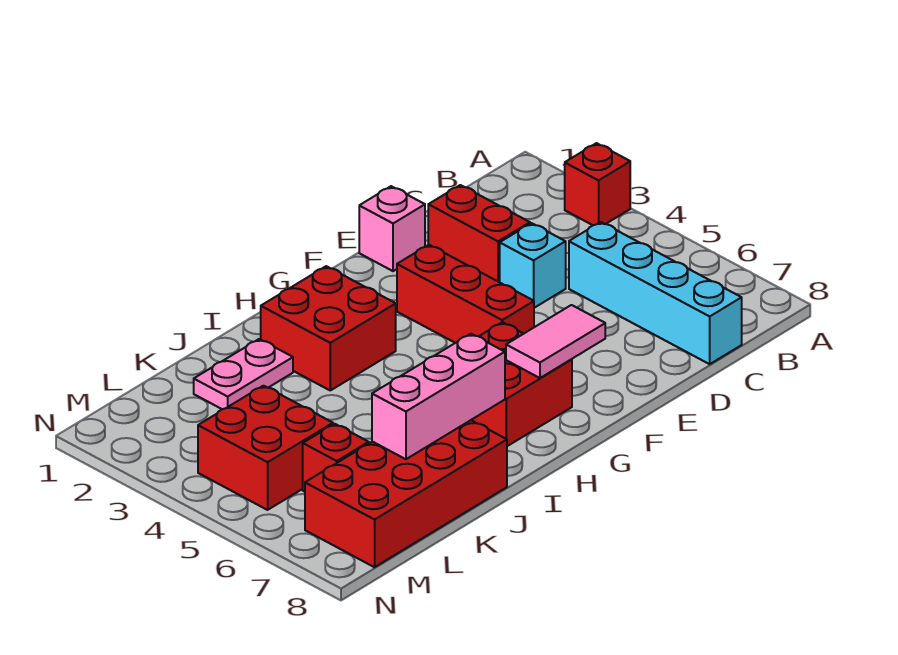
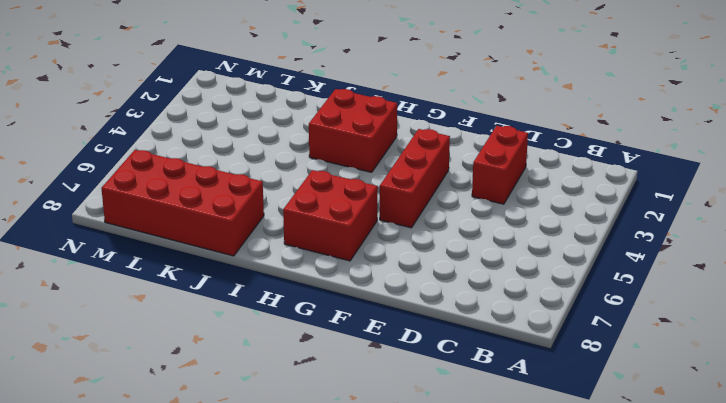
none -> red brick A3 level 1
none -> cyan brick C5:C8 level 1
none -> cyan brick D4 level 1

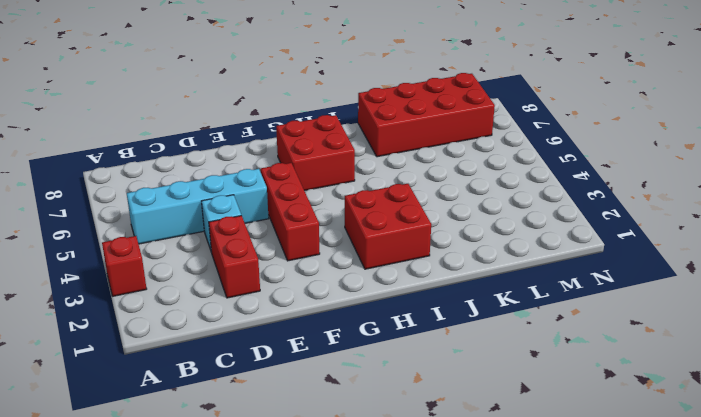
cyan brick B5:E5 level 1 -> cyan brick C5:C8 level 1
none -> pink brick E1 level 1
none -> pink plate J2:K2 level 1
none -> red brick L4:M5 level 1

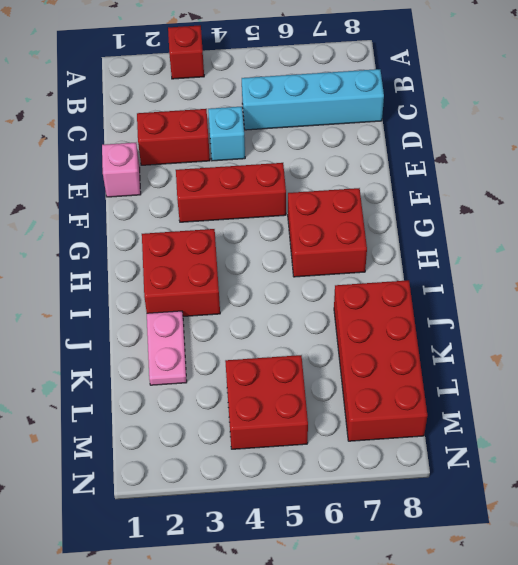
none -> red brick L6 level 1
none -> pink tile F7:G7 level 2
none -> pink brick I7:K7 level 2

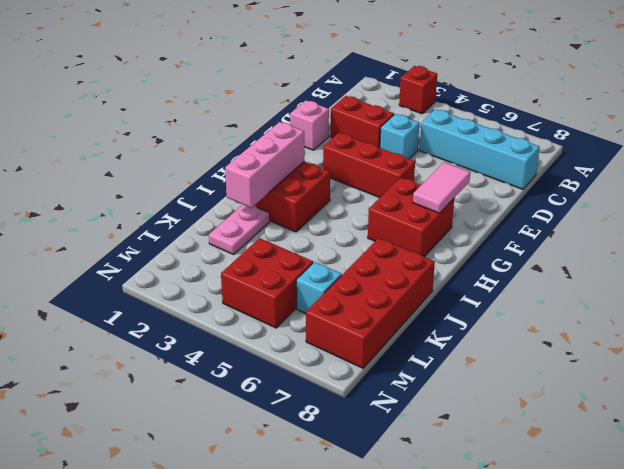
pink brick H2:J2 level 2 -> pink brick I7:K7 level 2
cyan brick L6 level 1 -> red brick L6 level 1

